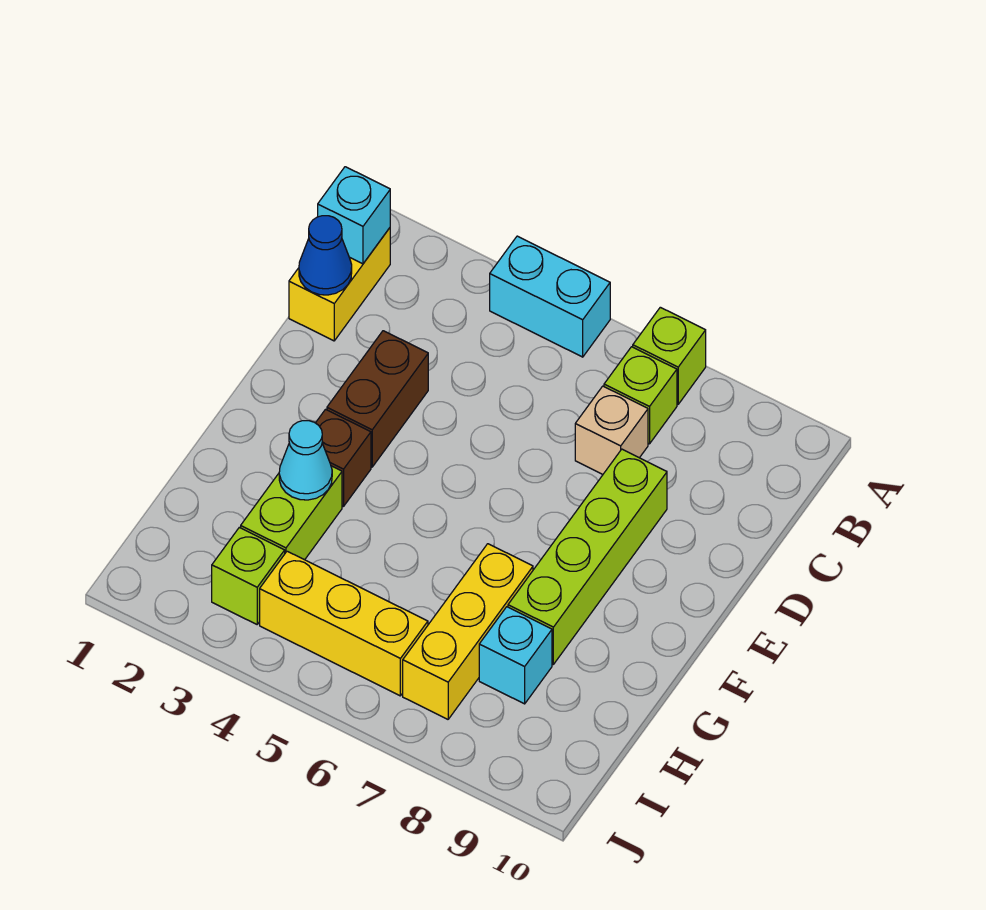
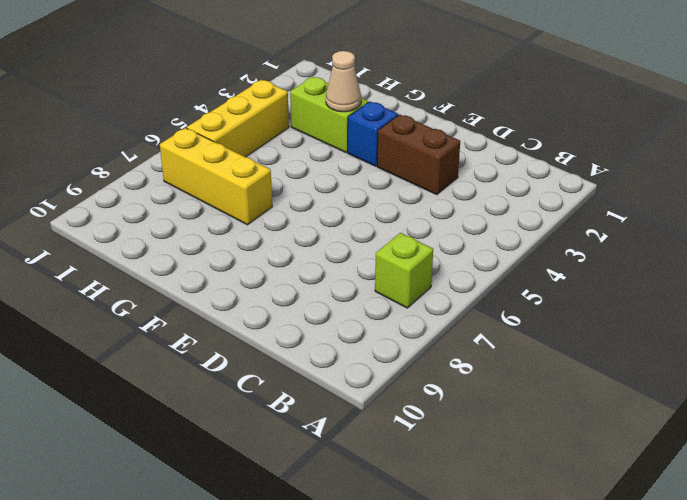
blue brick F3 level 1 -> brown brick F3 level 1
tan cone G3 level 2 -> cyan cone G3 level 2
none -> cyan brick A4:A5 level 1
none -> lime brick A7 level 1
none -> yellow brick B1:C1 level 1

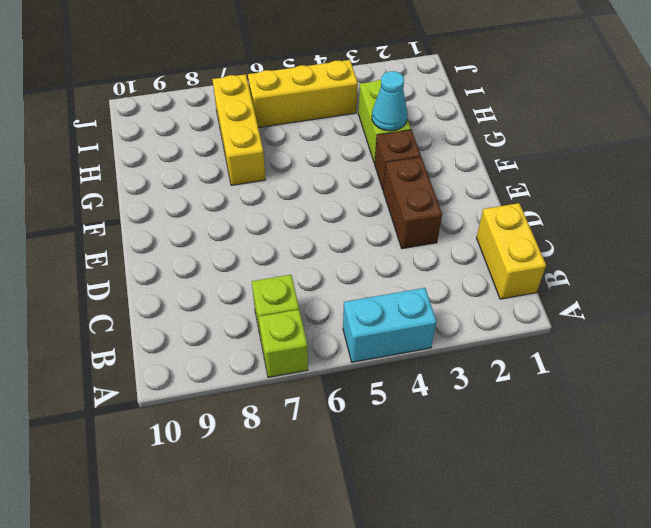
none -> tan brick C7 level 1
none -> lime brick D8:G8 level 1
none -> cyan brick H8 level 1

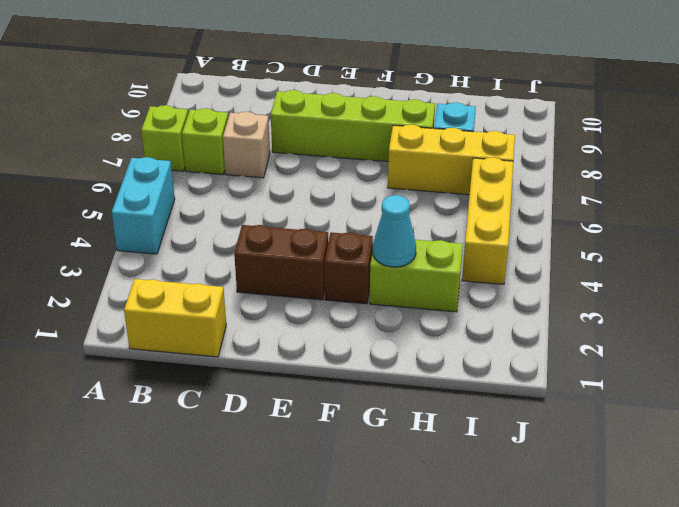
none -> lime brick I3 level 1
none -> cyan brick B1 level 2
none -> blue cone C1 level 2

